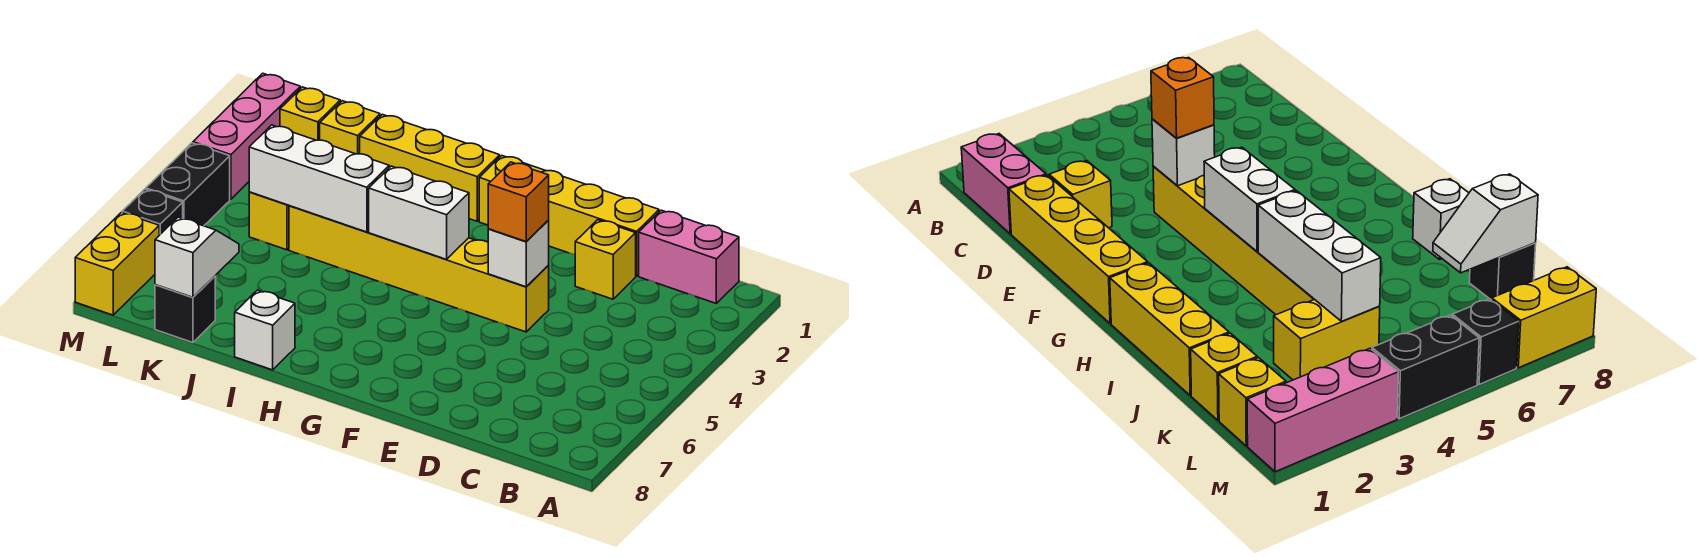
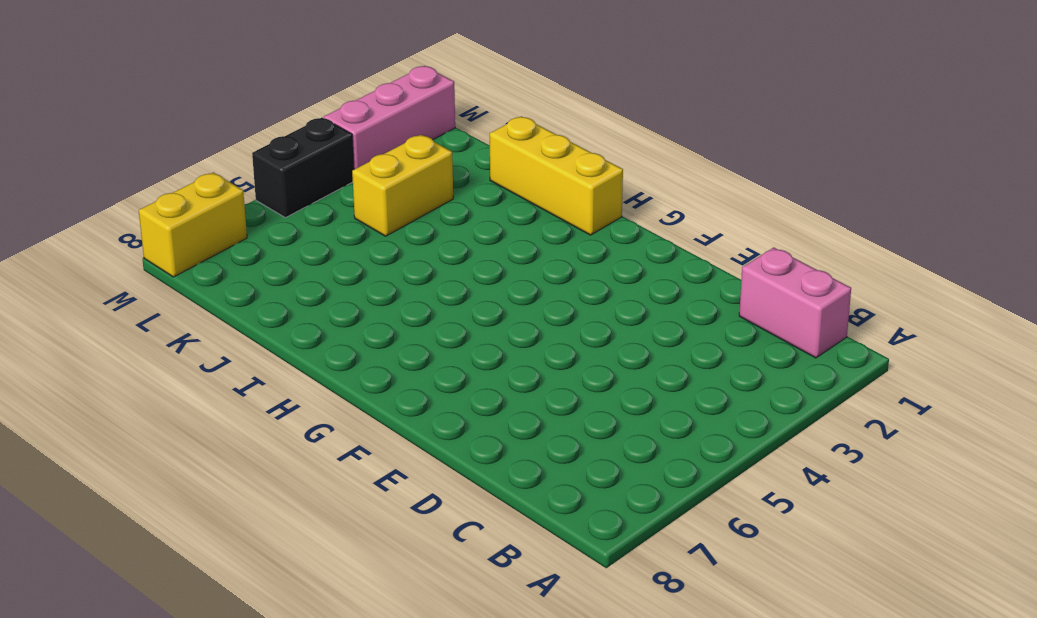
none -> yellow brick D1:G1 level 1
none -> yellow brick D2 level 1
none -> yellow brick E4:J4 level 1

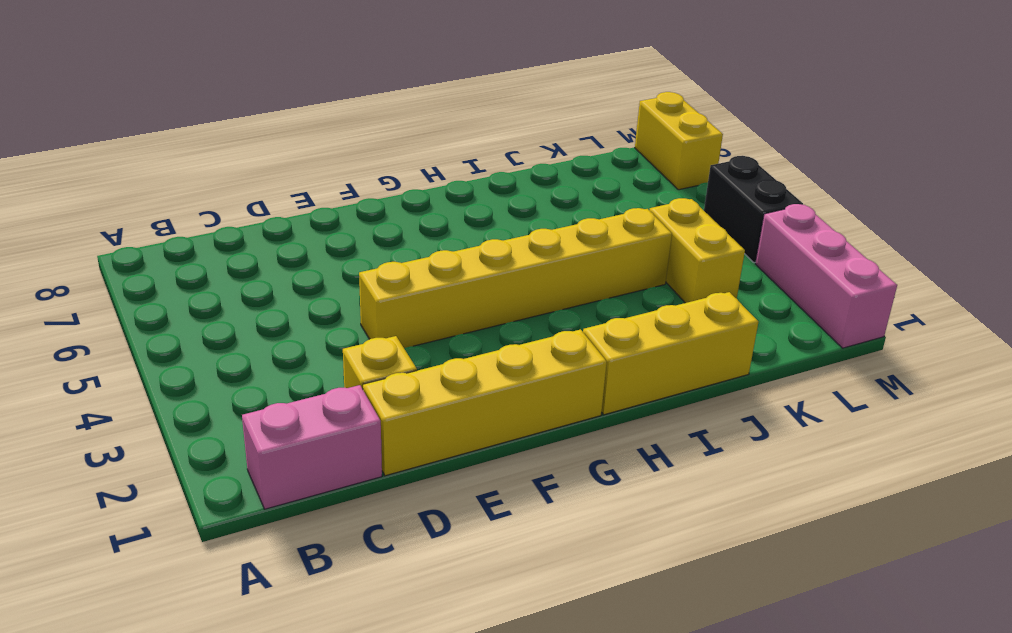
none -> white brick I8 level 1
none -> yellow brick K1 level 1
none -> black brick K8 level 1

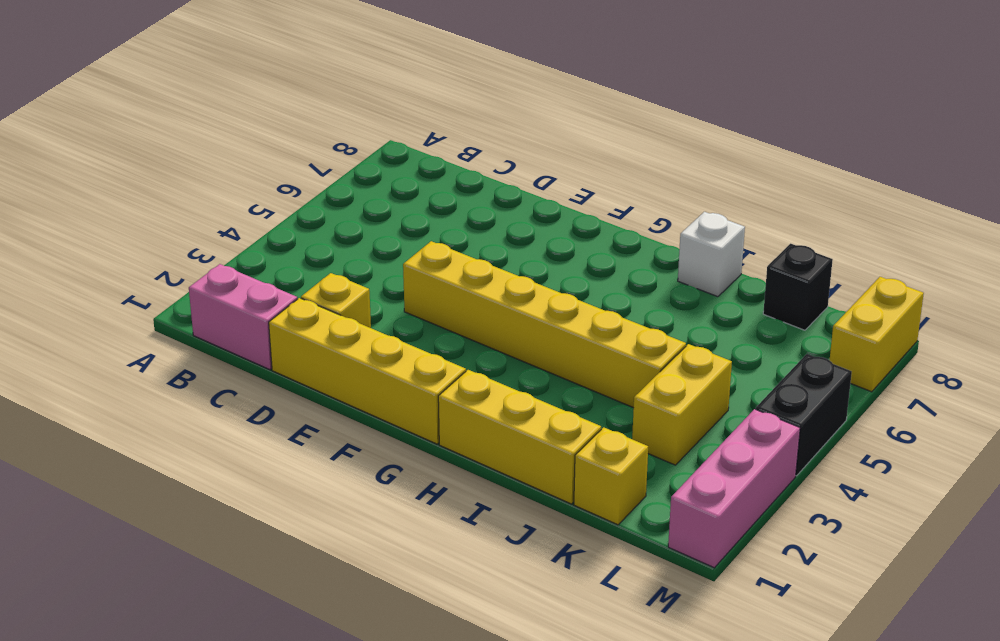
none -> yellow brick L1 level 1
none -> black brick M6 level 1
none -> white brick E4 level 2

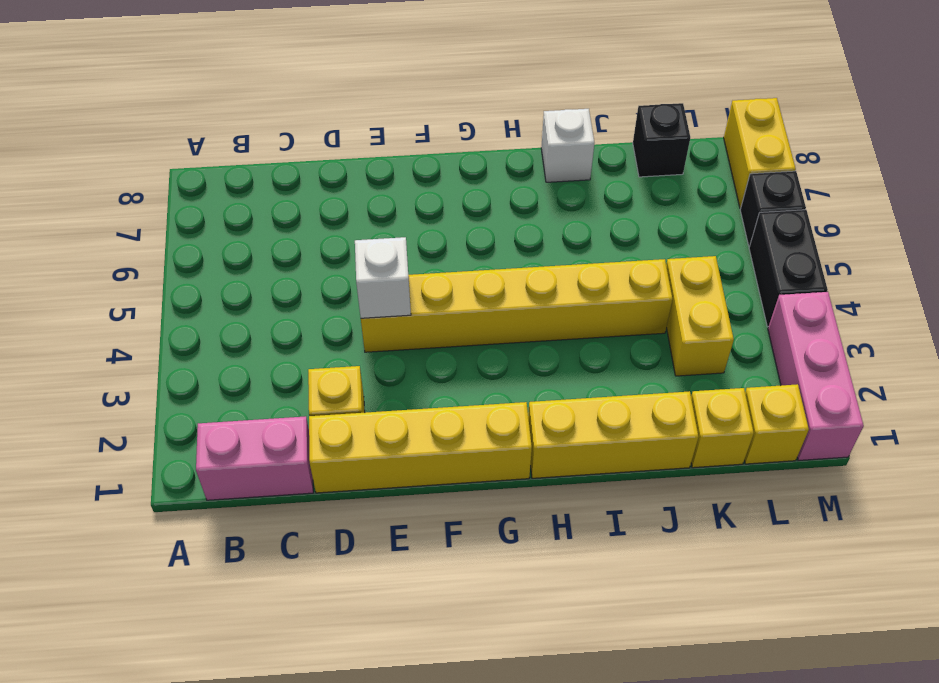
none -> white brick G4:H4 level 2
none -> white brick I4:K4 level 2
none -> white slope K7:K8 level 2 top 8

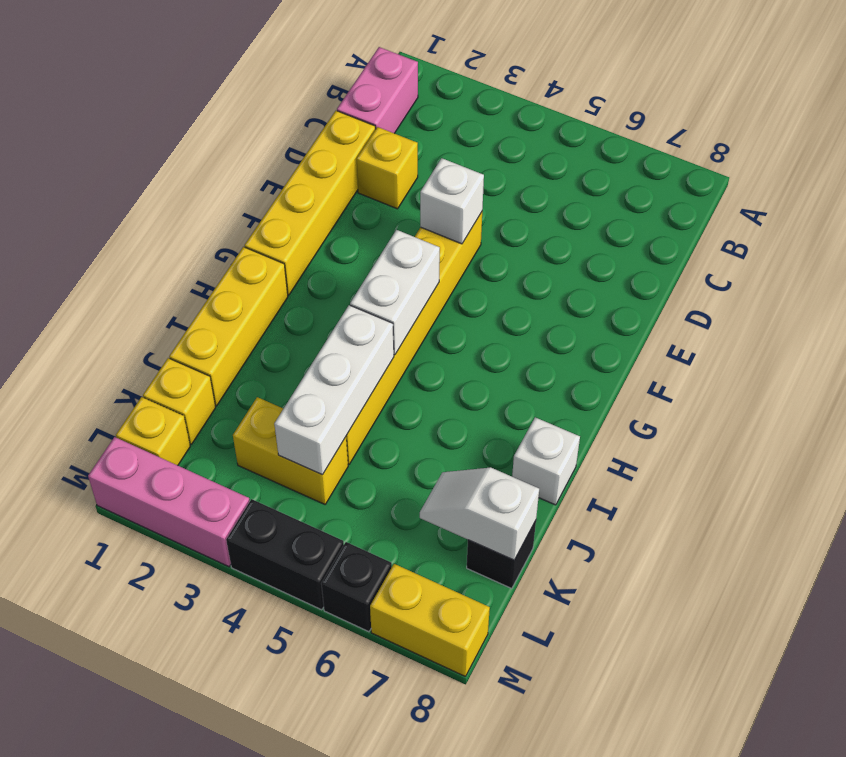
none -> orange brick E4 level 3

